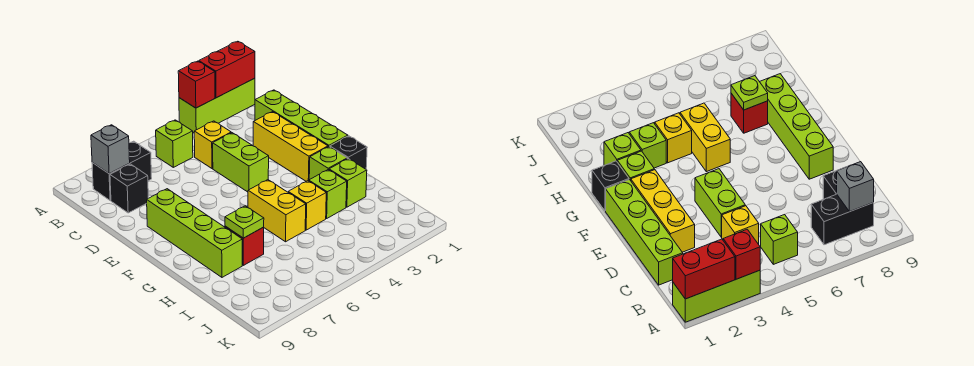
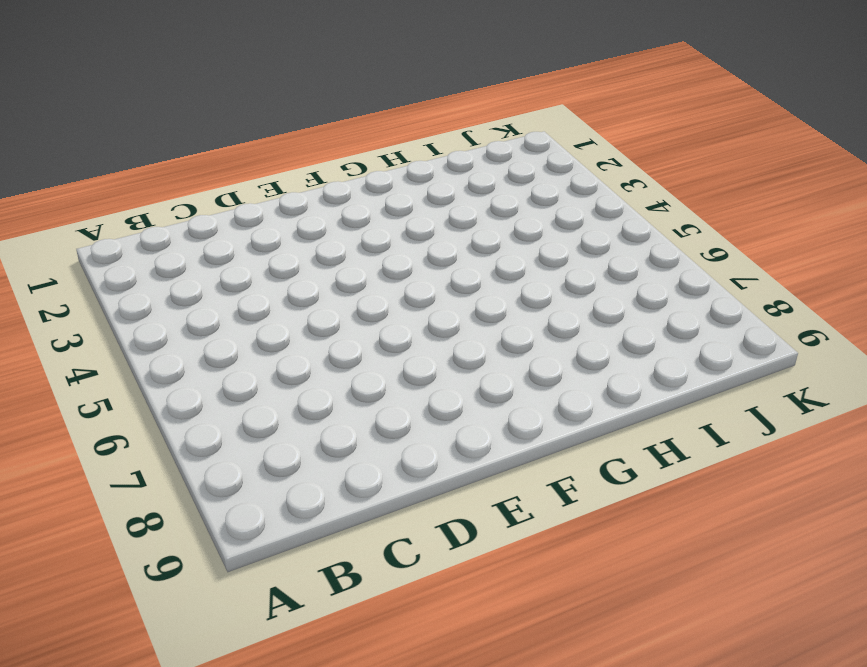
none -> lime brick A1:A3 level 1
none -> lime brick B5 level 1
none -> black brick B7:B8 level 1

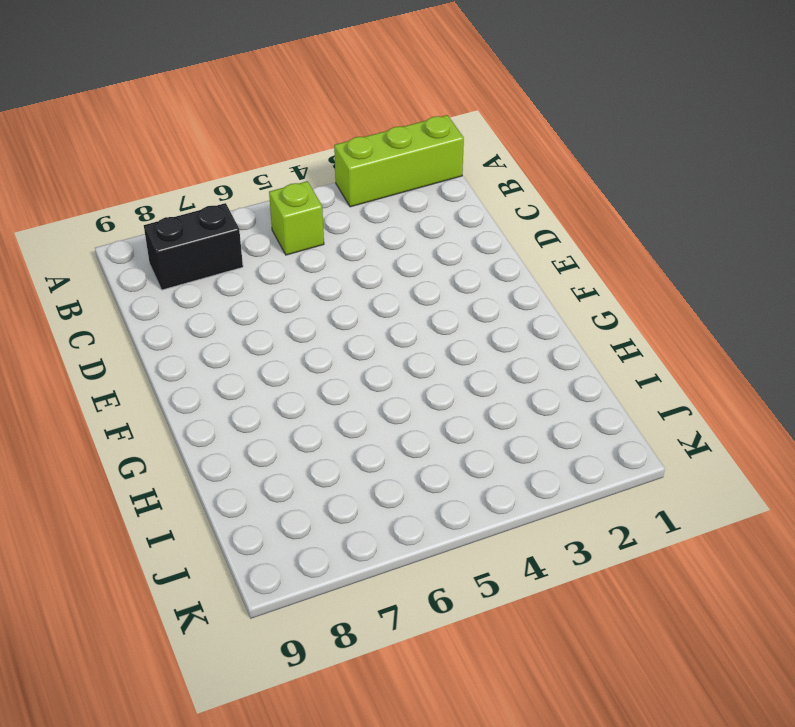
none -> lime brick C1:F1 level 1
none -> yellow brick C4 level 1
none -> black brick C8 level 1

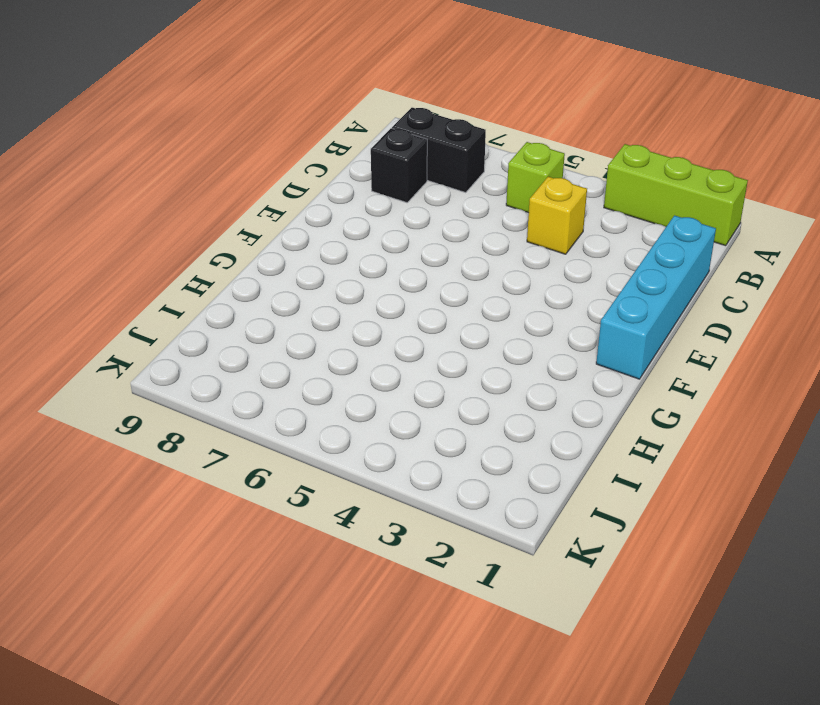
cyan brick C1:F1 level 1 -> lime brick C1:F1 level 1
none -> yellow brick D2:F2 level 1
none -> lime brick D4:E4 level 1
none -> lime brick E8:H8 level 1

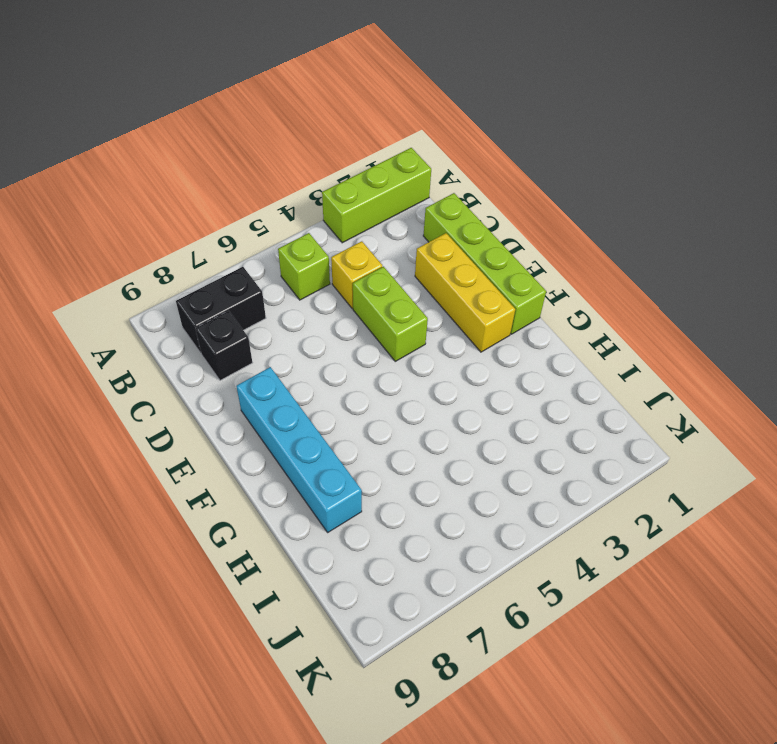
cyan brick E8:H8 level 1 -> lime brick E8:H8 level 1
none -> black brick G1 level 1
none -> lime brick G2 level 1
none -> yellow brick G5:H5 level 1

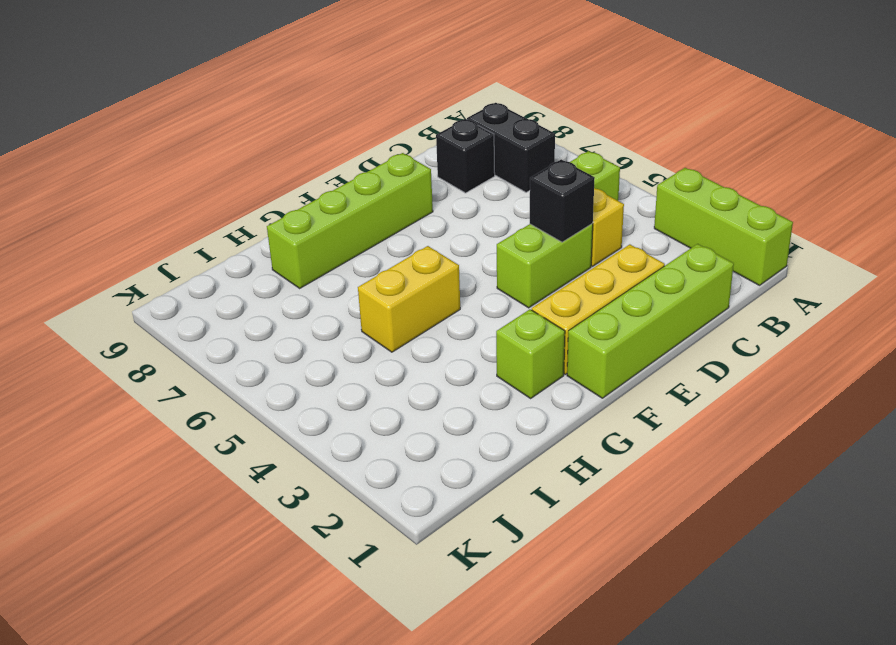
black brick D4 level 2 -> black brick G1 level 1
none -> lime brick H2 level 1
none -> lime brick H3 level 1
none -> yellow brick H4 level 1

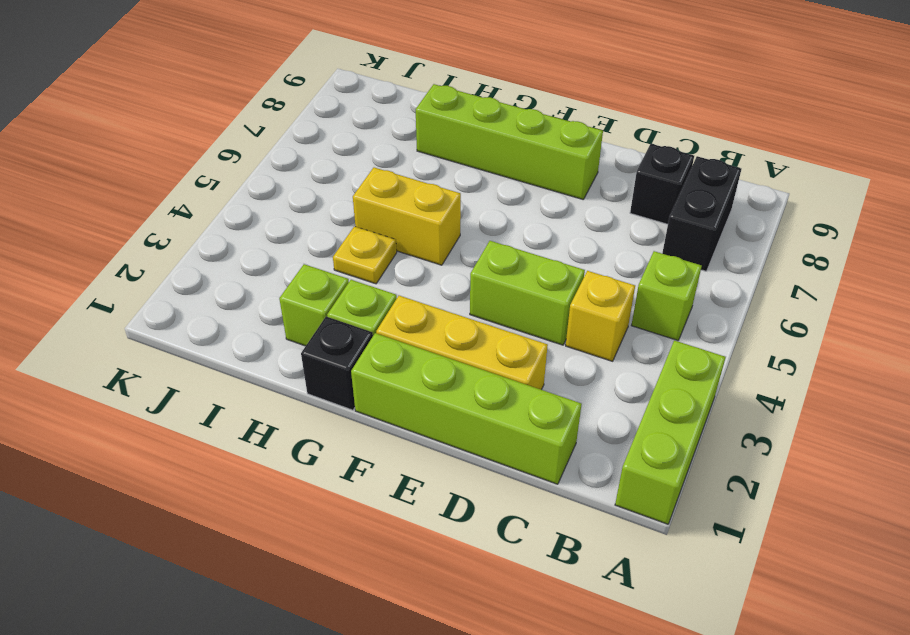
yellow plate H4 level 1 -> yellow brick H4 level 1
none -> lime brick H3 level 1
none -> red brick H7 level 1
none -> red brick A1:A2 level 2

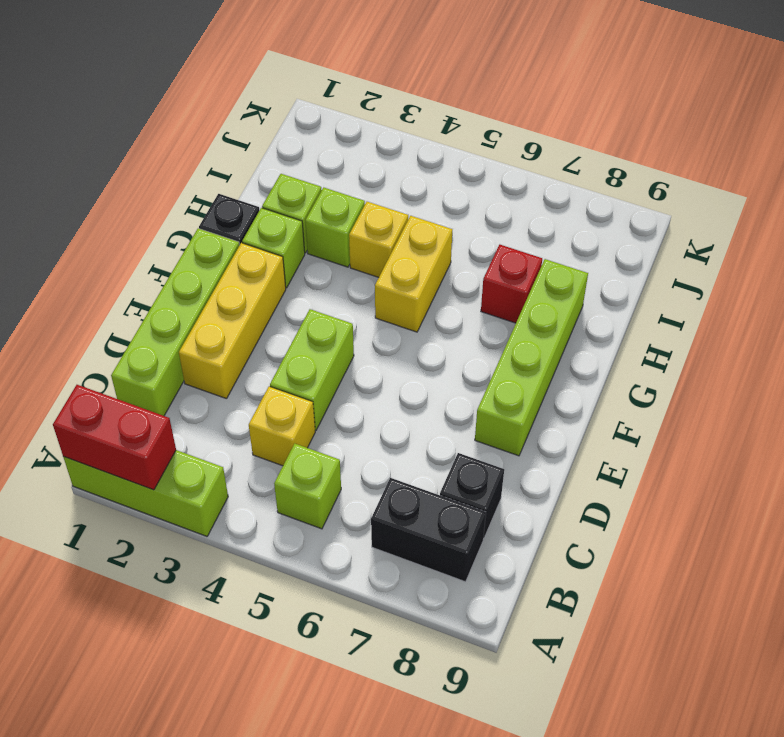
none -> red brick A3 level 2
none -> grey brick B8 level 2
none -> lime plate H7 level 2

